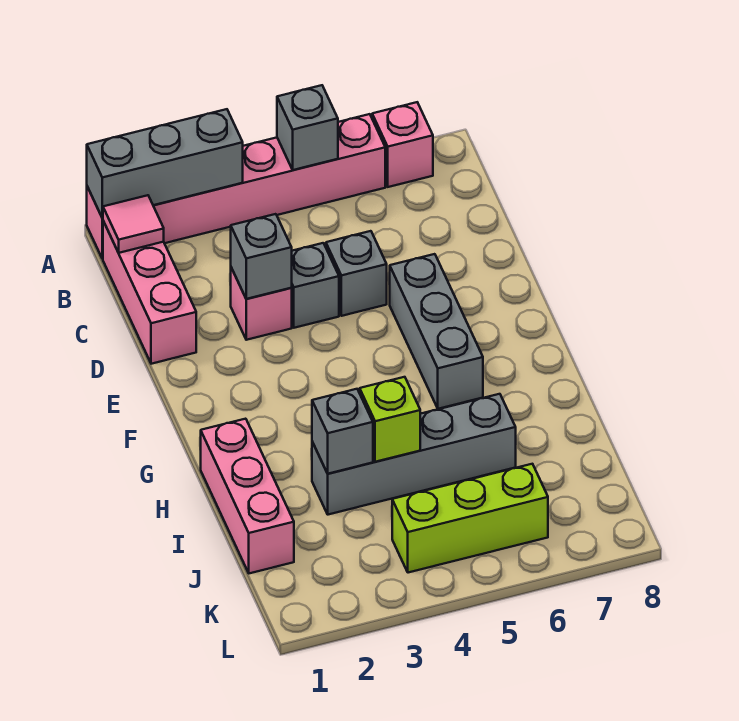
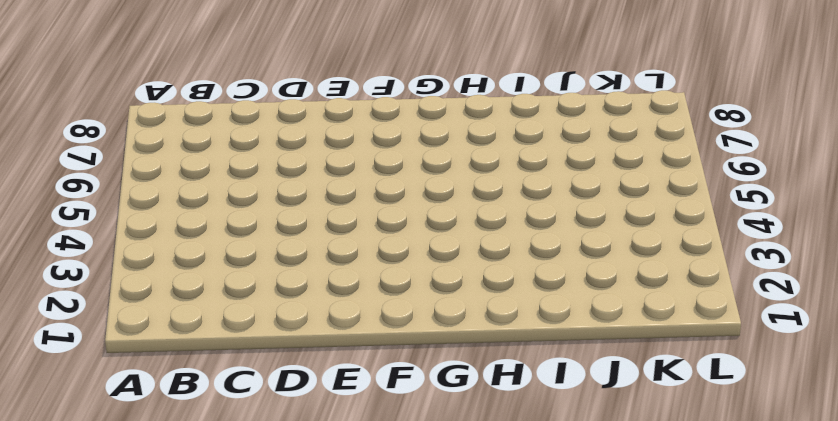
none -> pink brick A1:A6 level 1
none -> pink brick A7 level 1
none -> pink brick B1:D1 level 1

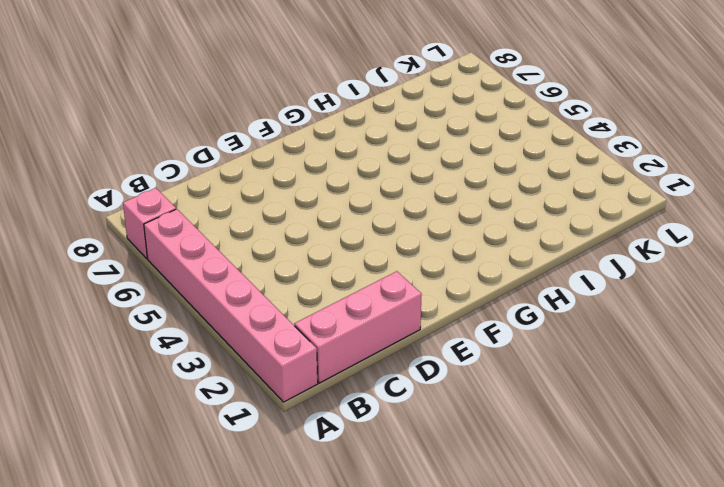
none -> pink brick D3 level 1
none -> grey brick D4 level 1
none -> grey brick D5 level 1

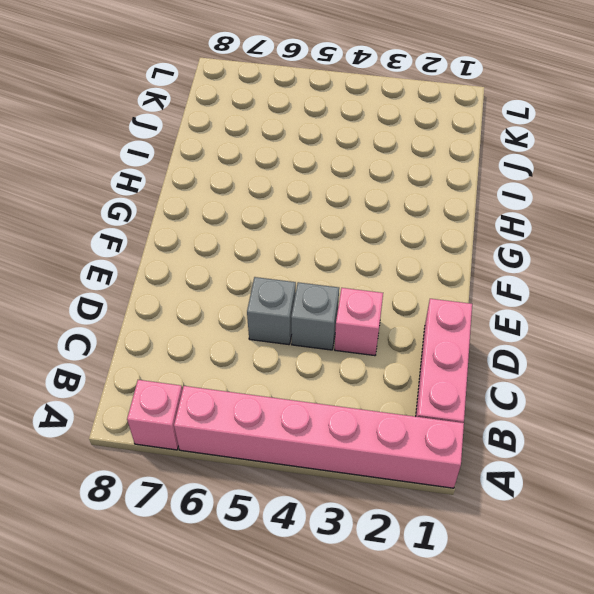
none -> grey brick E6:G6 level 1
none -> pink brick H1:J1 level 1
none -> grey brick I3:I6 level 1

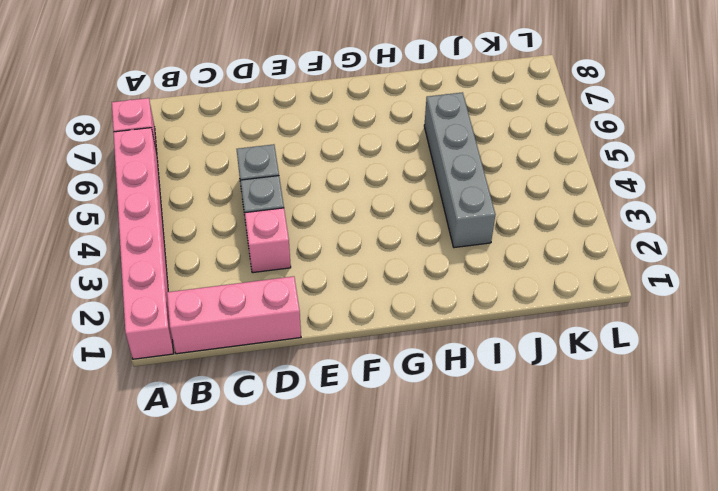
none -> grey brick E6:G6 level 1
none -> pink brick H1:J1 level 1
none -> lime brick K4:K6 level 1

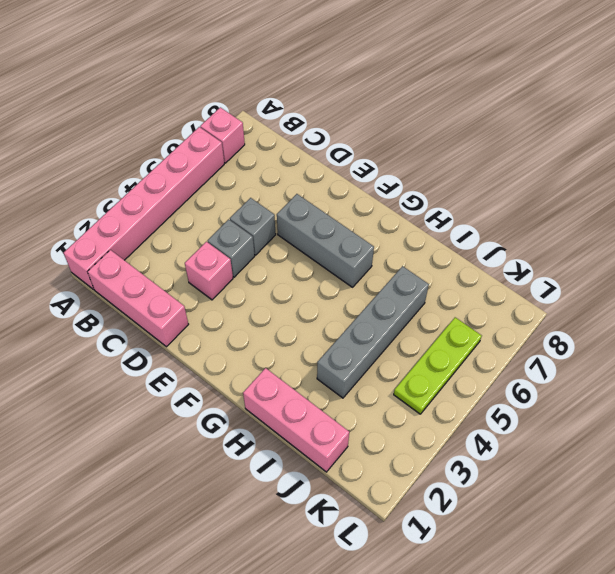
lime plate K4:K6 level 1 -> lime brick K4:K6 level 1
none -> grey brick A1:A3 level 2
none -> grey brick A5 level 2
none -> pink tile B1 level 2

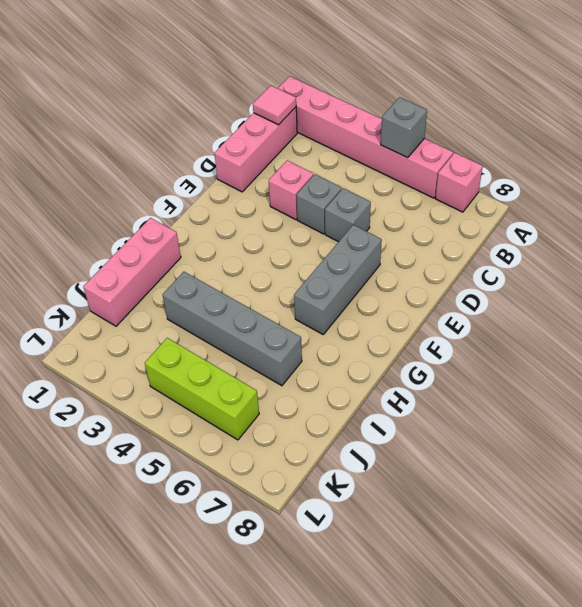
none -> grey brick A1:A3 level 2
none -> grey brick D3 level 2
none -> grey brick I3 level 2

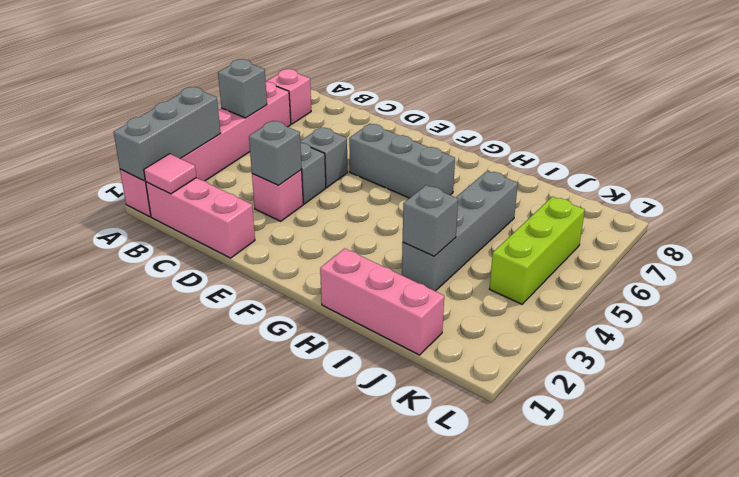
none -> lime brick I4 level 2

